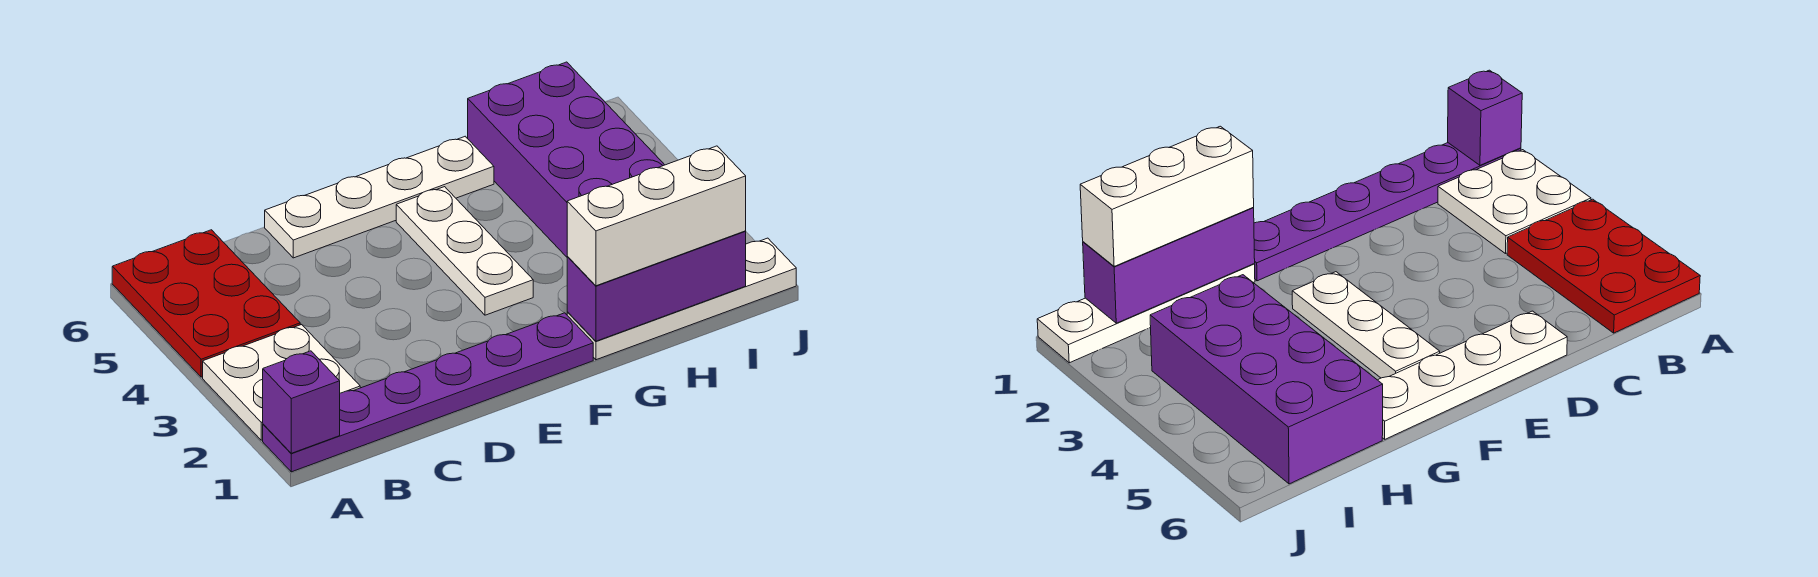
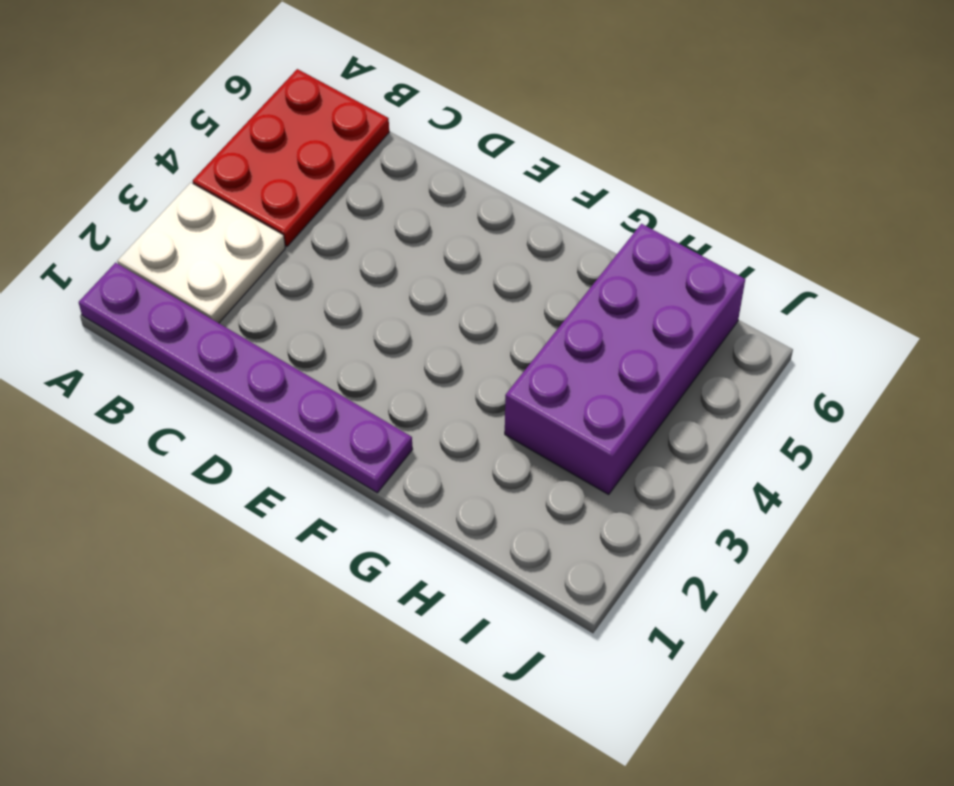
none -> white plate D6:G6 level 1
none -> white plate F3:F5 level 1

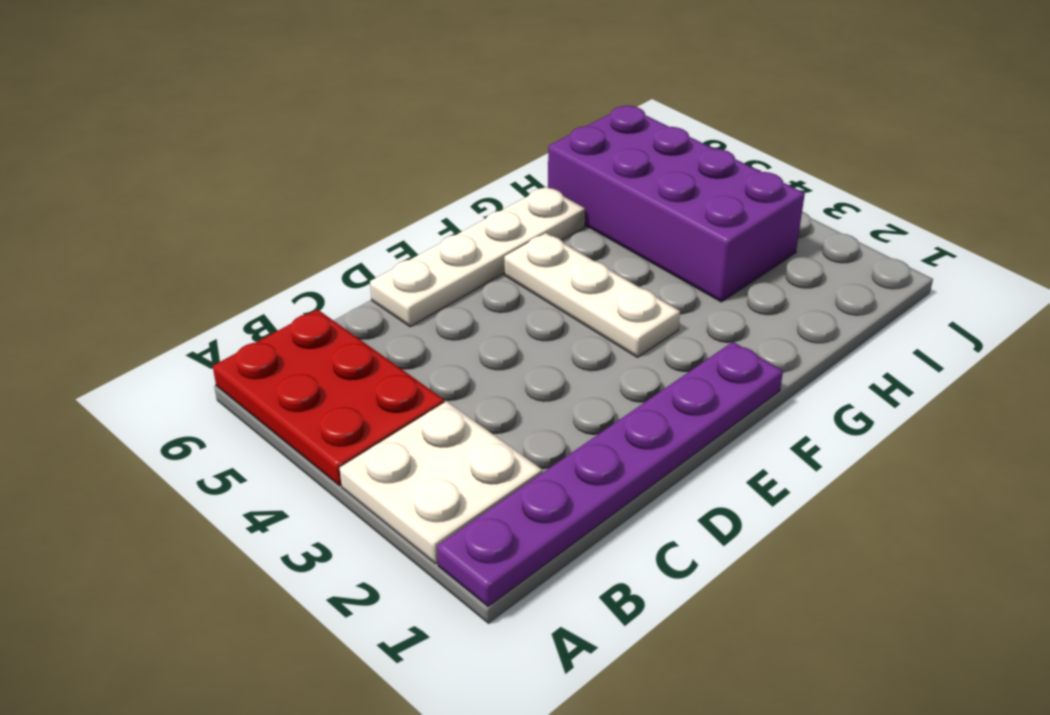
none -> white plate G1:J1 level 1
none -> purple brick A1 level 2

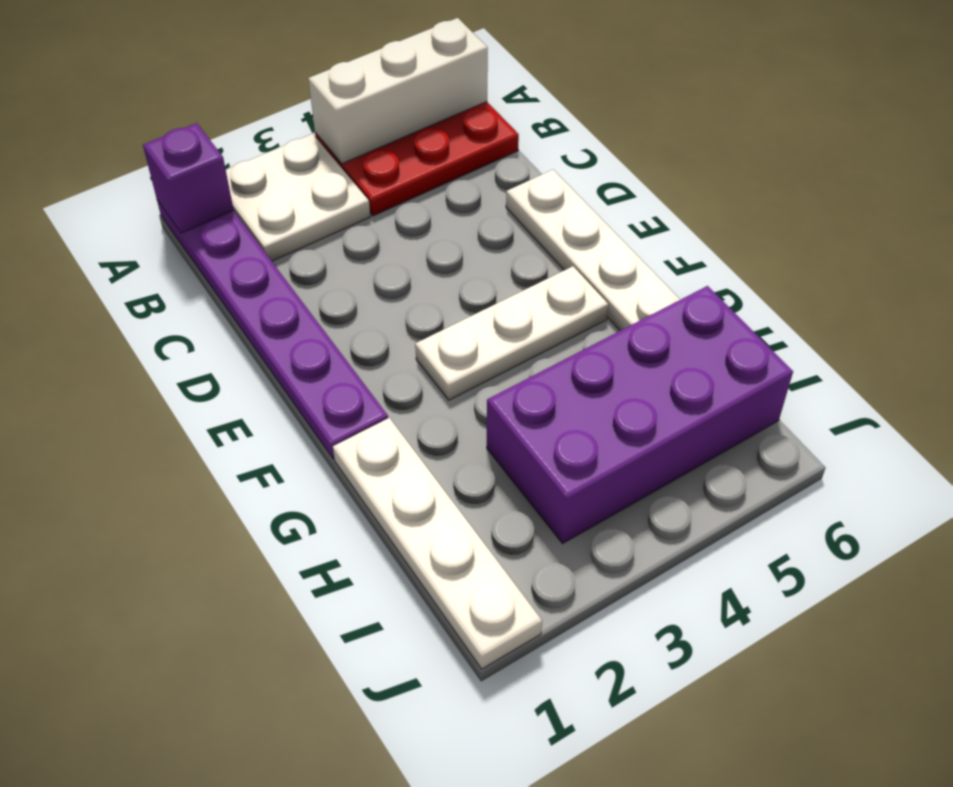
white brick A4:A6 level 2 -> white brick G1:I1 level 3
none -> purple brick G1:I1 level 2

